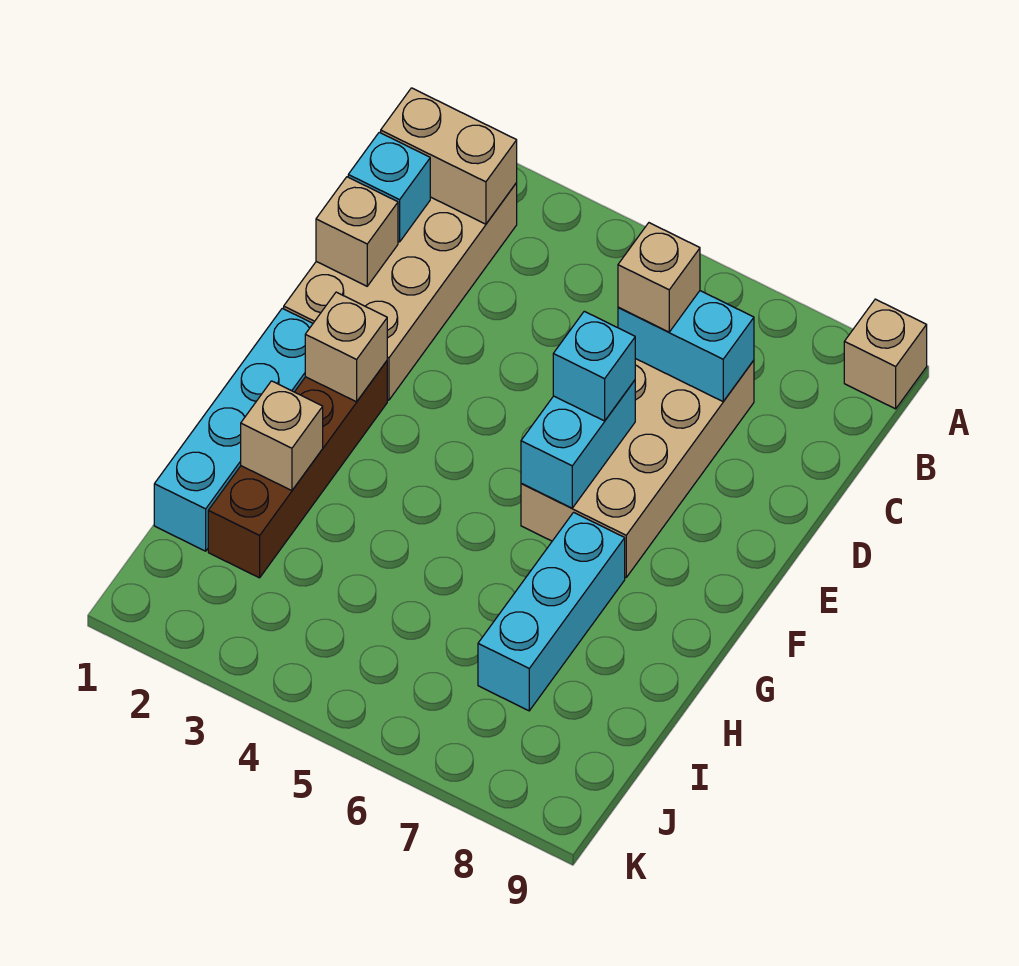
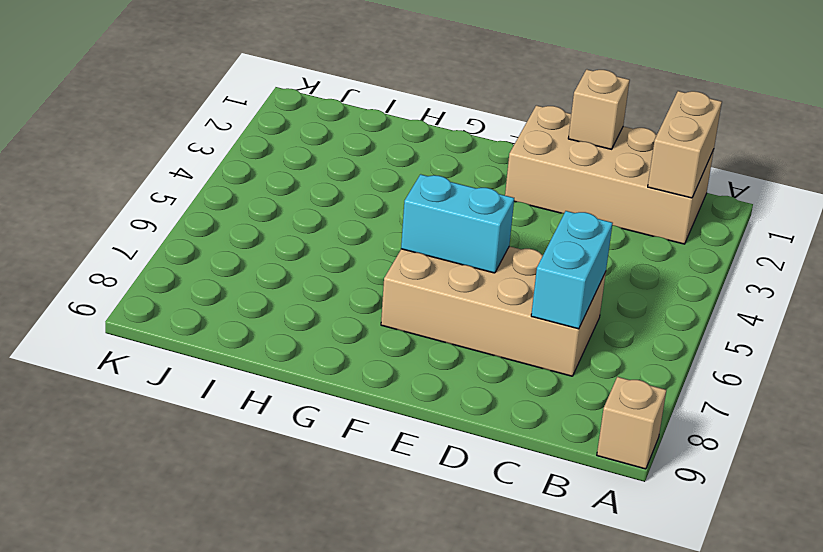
none -> cyan brick F1:I1 level 1
none -> brown brick F2:I2 level 1
none -> cyan brick G7:I7 level 1

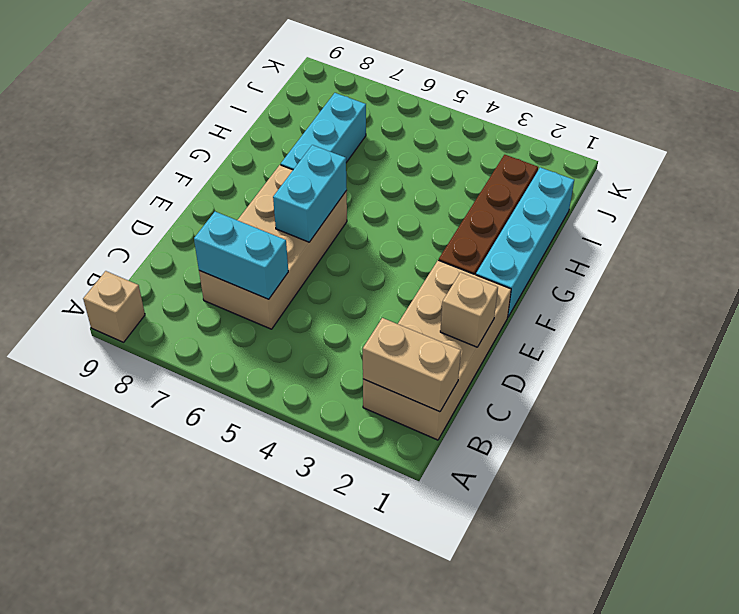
none -> cyan brick C1 level 2
none -> tan brick F2 level 2
none -> tan brick H2 level 2

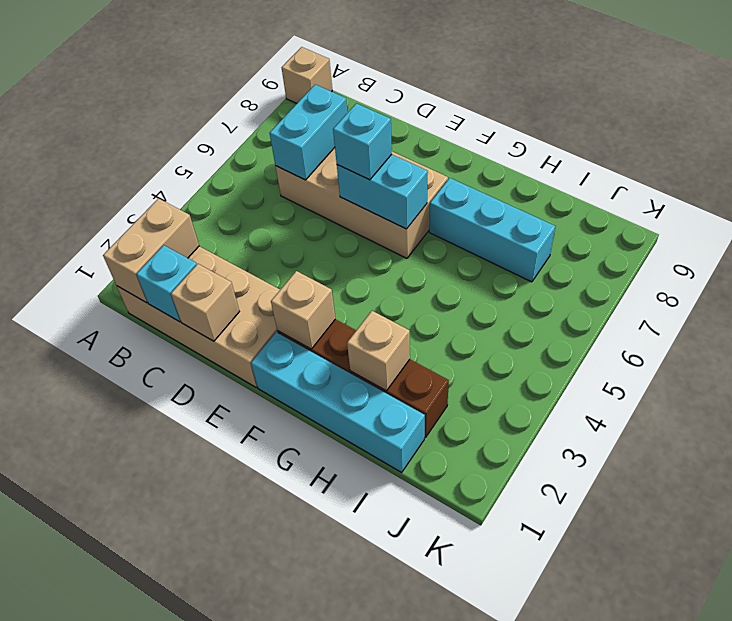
none -> tan brick C6 level 3

